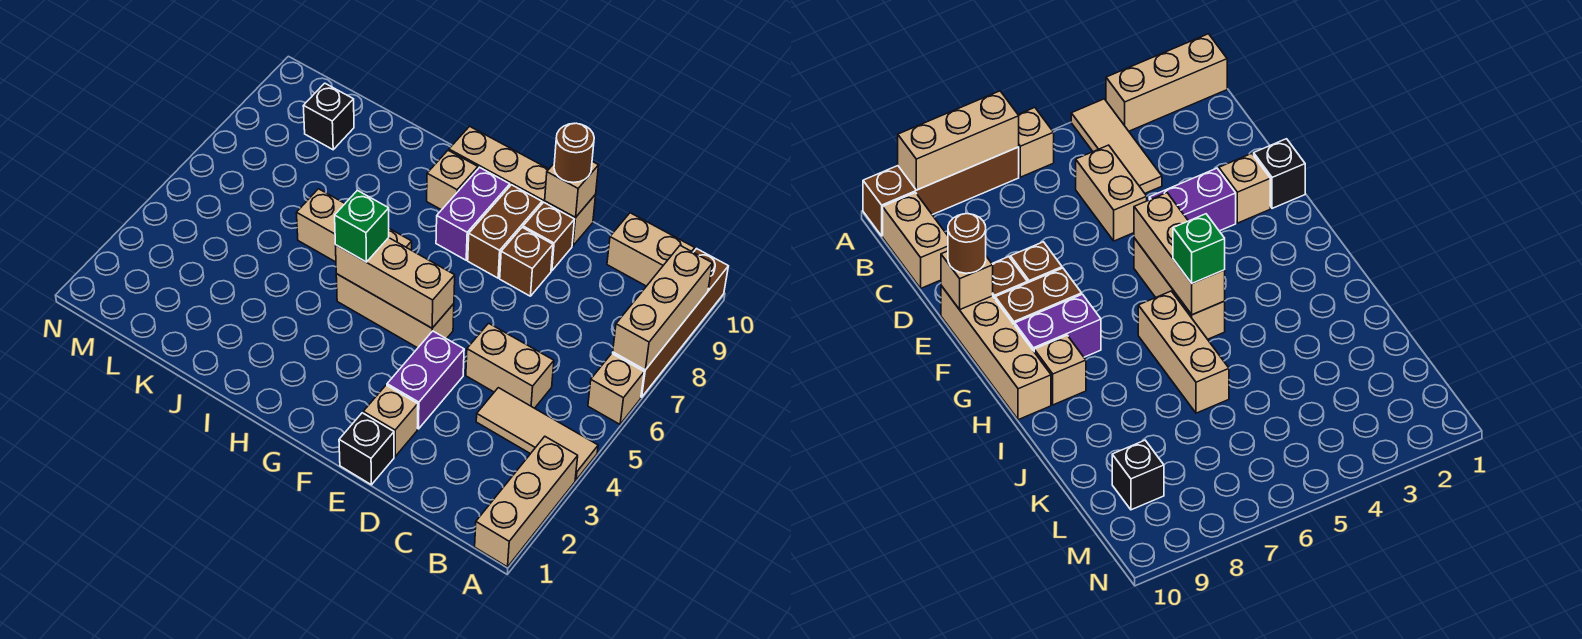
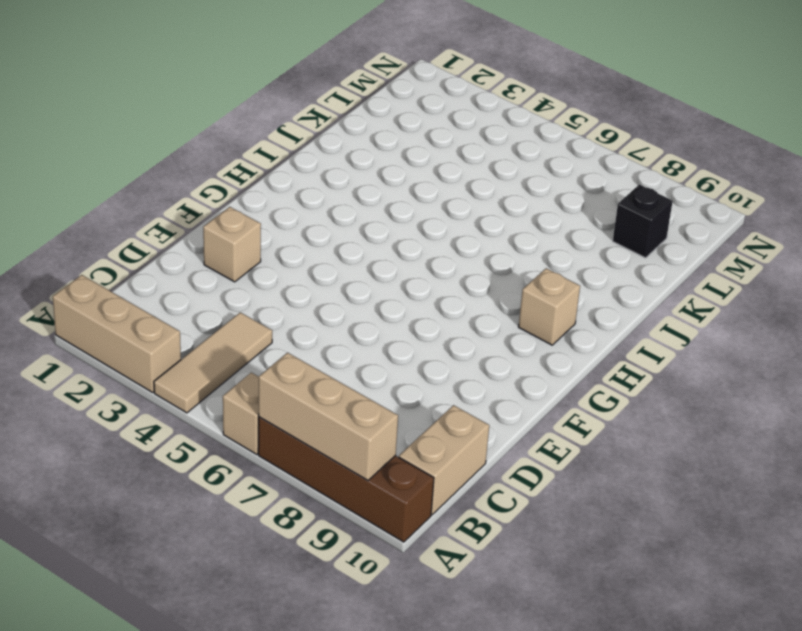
none -> tan brick C5:D5 level 1
none -> black brick E1 level 1
none -> purple brick E3:E4 level 1

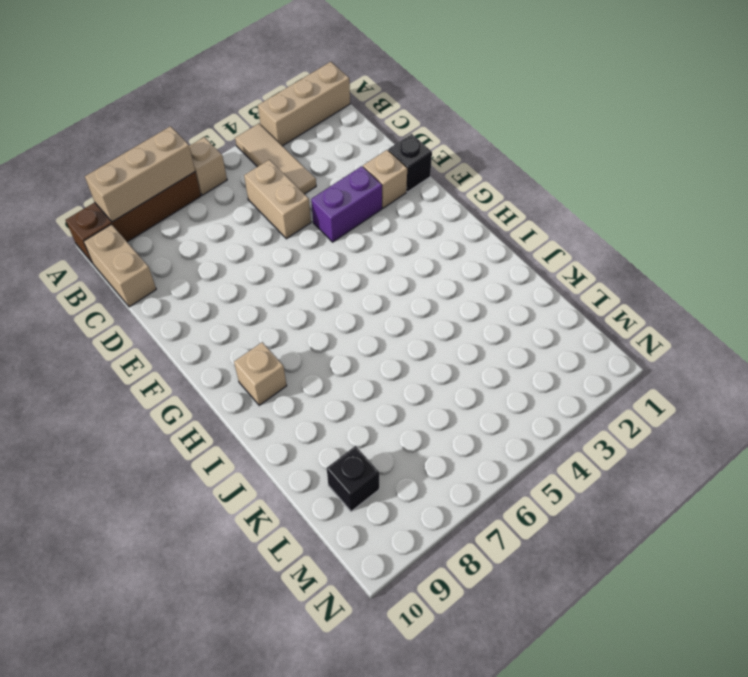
none -> brown brick E8 level 1
none -> brown brick E9 level 1
none -> tan brick E10:H10 level 1

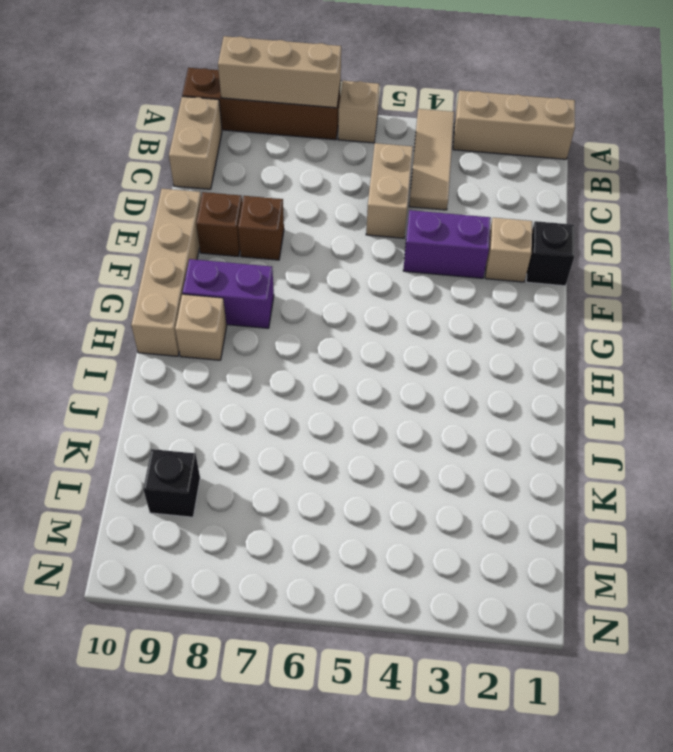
none -> tan brick F5:H5 level 1
none -> brown brick F8:F9 level 1
none -> tan brick H6:J6 level 1

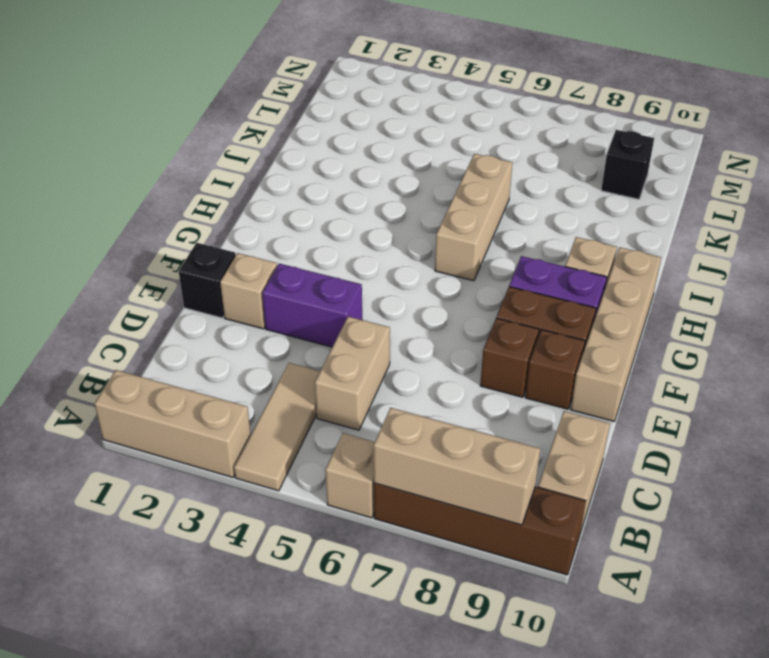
none -> tan brick F5:H5 level 1
none -> tan brick E10 level 2
none -> tan brick F5:H5 level 2

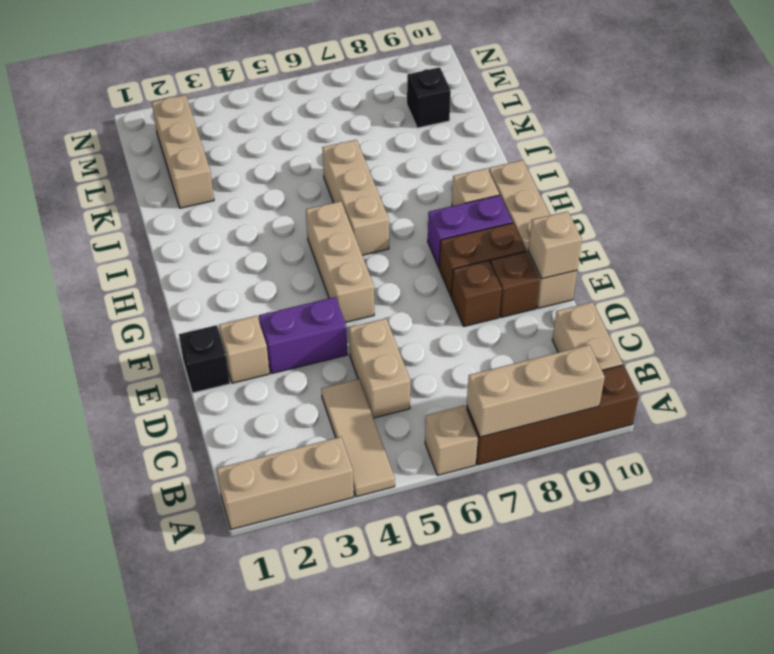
tan brick K2:M2 level 1 -> tan brick F5:H5 level 2
none -> brown round brick E10 level 3
none -> green brick H5 level 3

